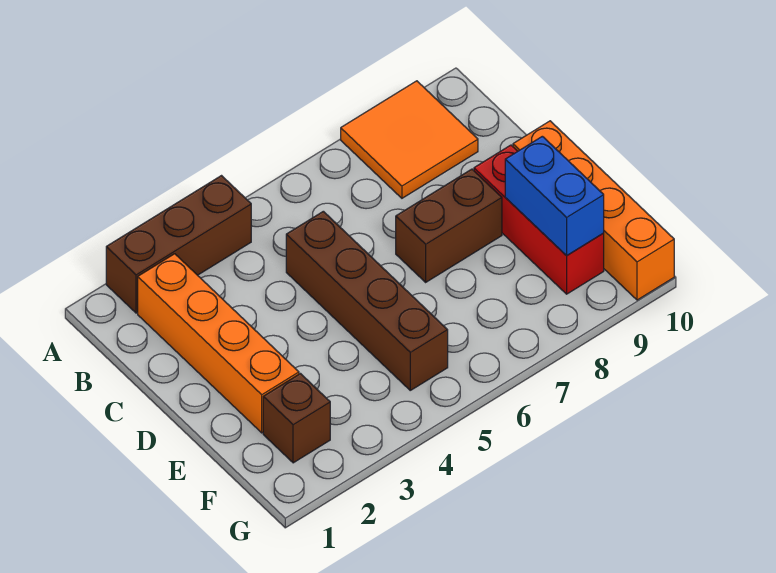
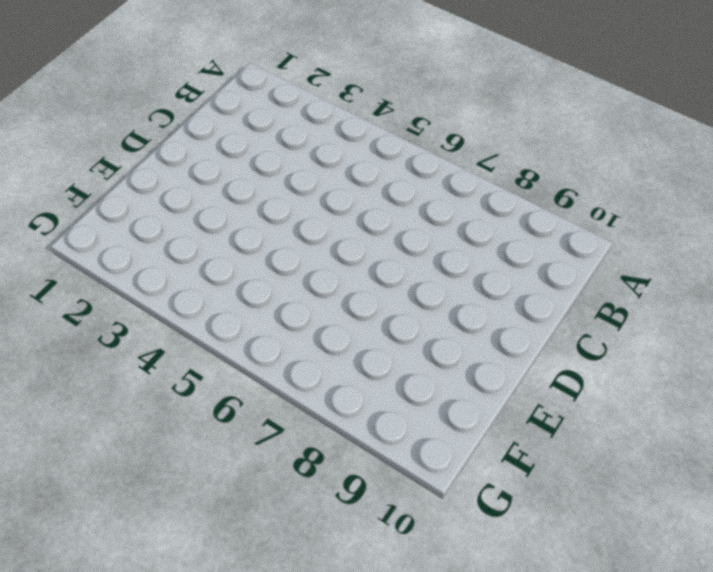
none -> brown brick A2:A4 level 1
none -> orange tile A8:B9 level 1

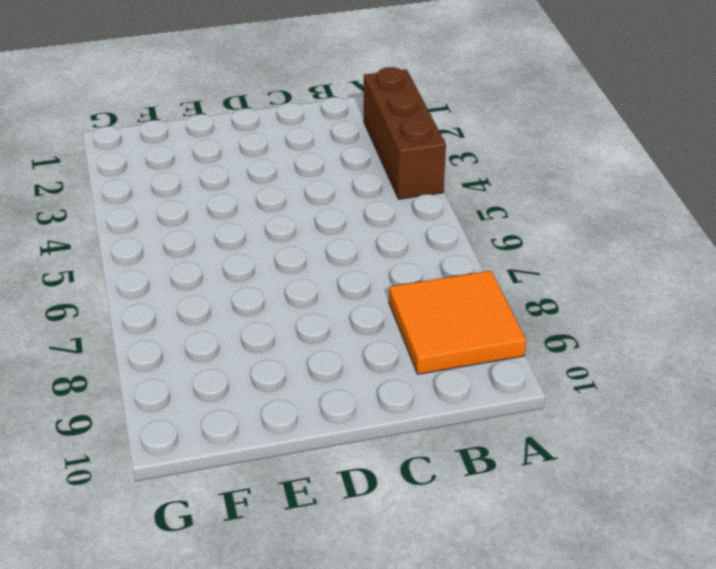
none -> orange brick B2:E2 level 1
none -> brown brick C5:F5 level 1

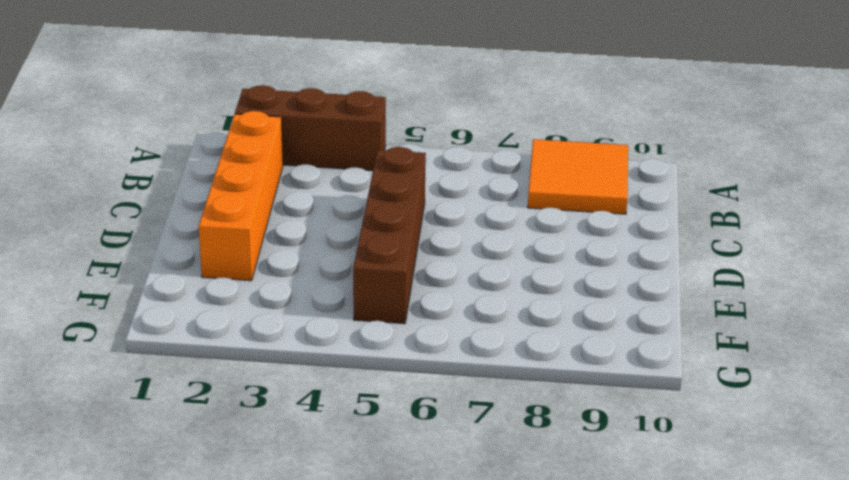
none -> brown brick D7:D8 level 1
none -> red brick D9:F9 level 1

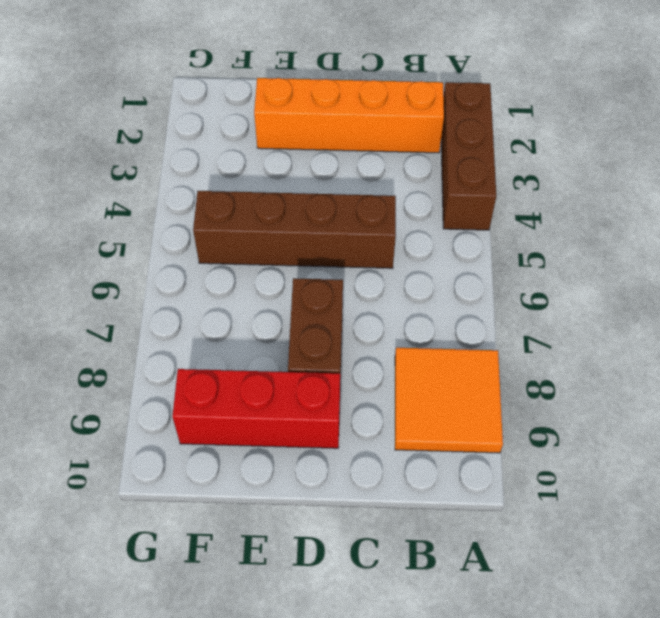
none -> orange brick D10:G10 level 1
none -> brown brick F2 level 1

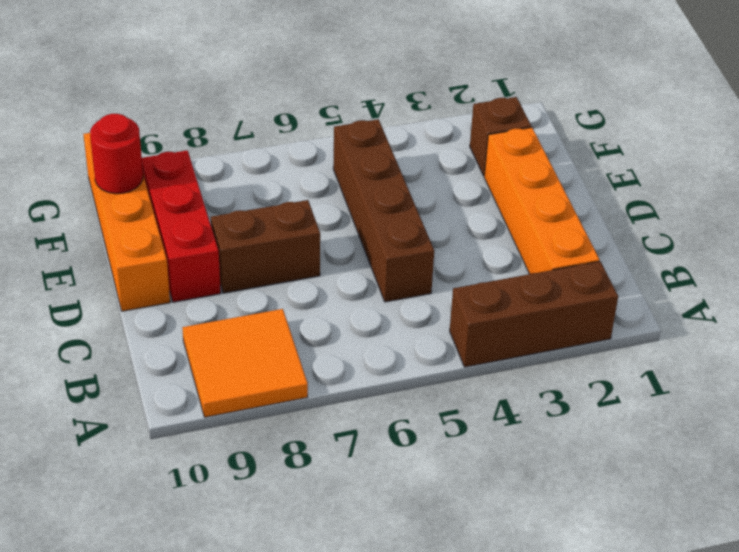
red round brick F10 level 2 -> none
none -> blue brick E9:F9 level 2

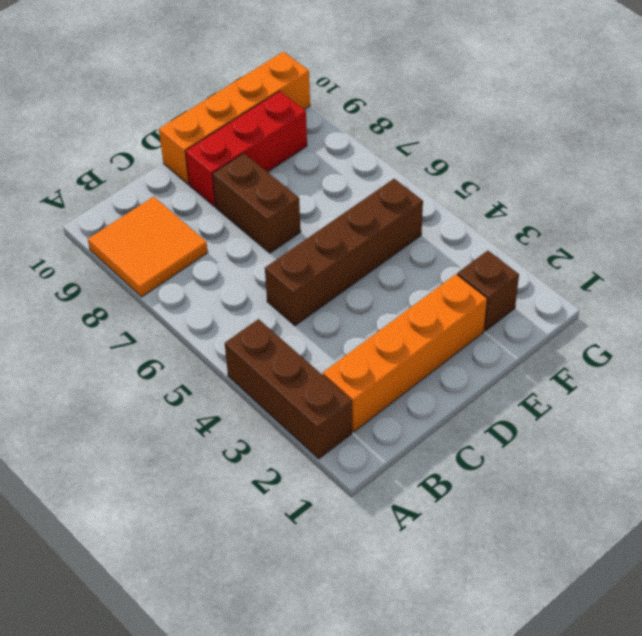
none -> blue brick E9:F9 level 2

